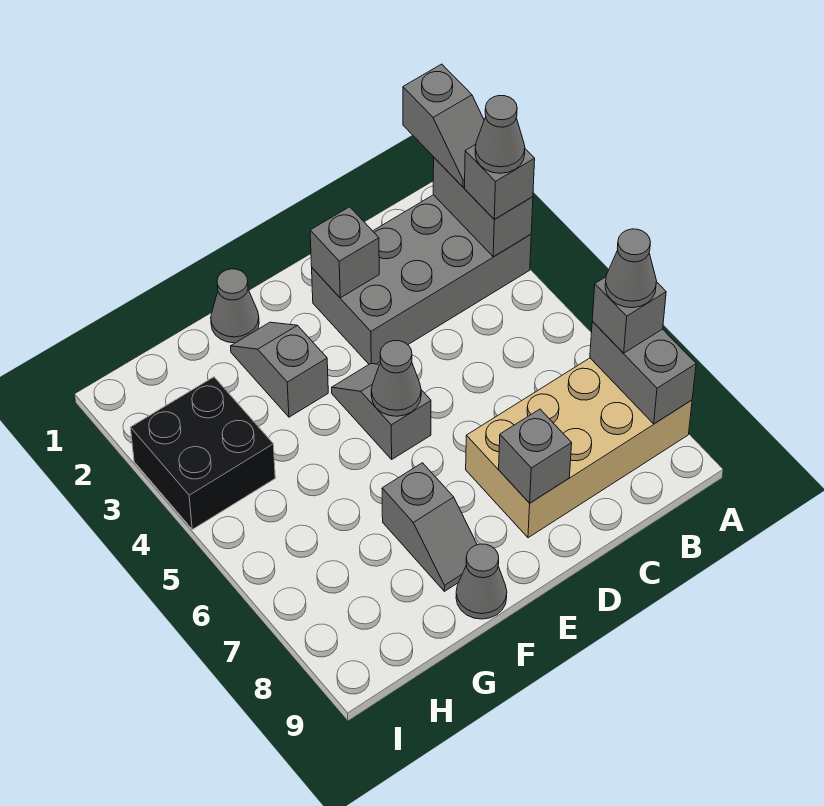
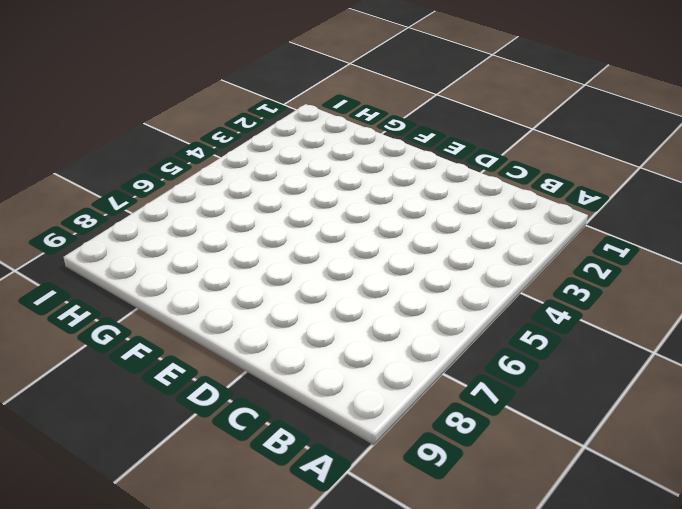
none -> grey brick A2:D3 level 1
none -> tan brick A7:D8 level 1
none -> grey slope E4:E5 level 1 top 5

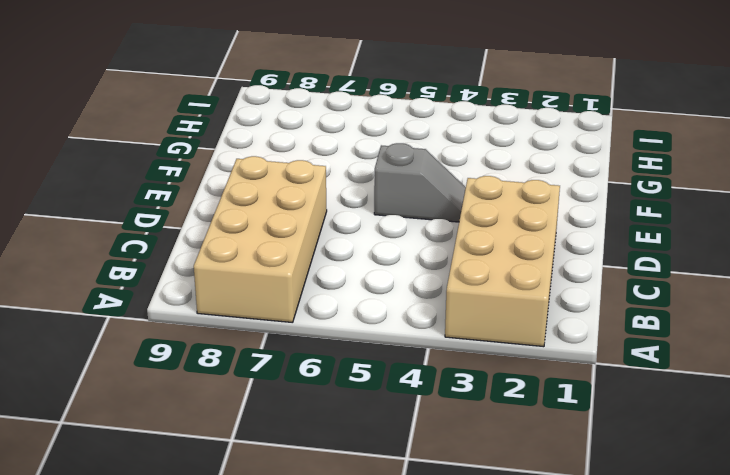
tan brick A2:D3 level 1 -> grey brick A2:D3 level 1
none -> grey cone F1 level 1
none -> grey slope F2:F3 level 1 top 3
none -> grey slope F7:F8 level 1 top 7

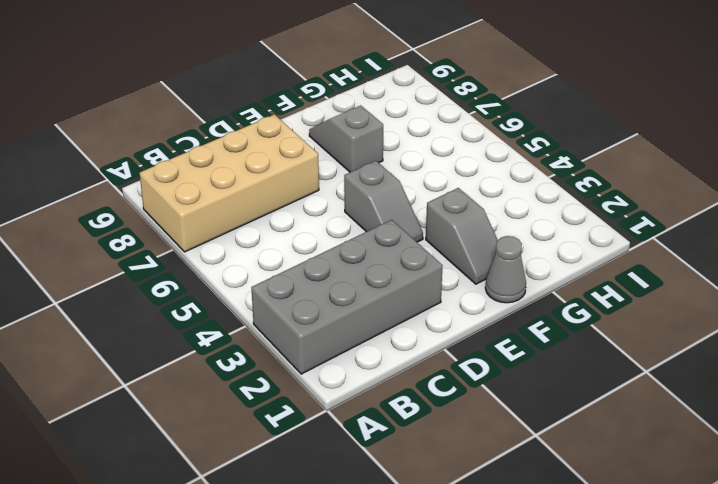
none -> grey cone F9 level 1
none -> black brick H3:I4 level 1
none -> grey brick A2:A3 level 2

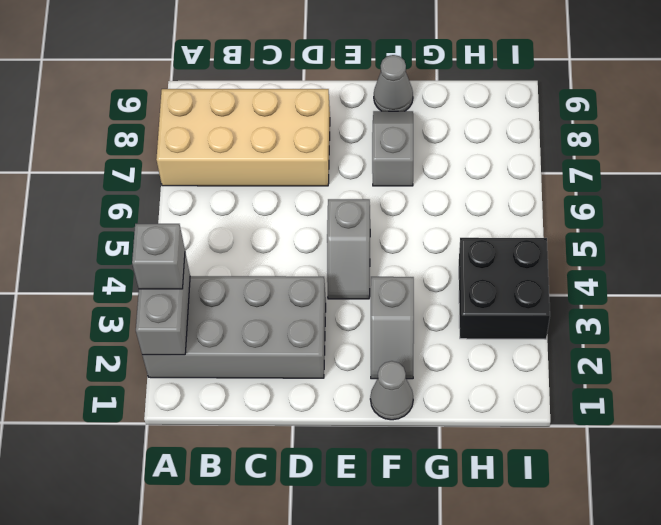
none -> grey brick A7:A8 level 2
none -> grey brick D2 level 2
none -> grey brick D8 level 2

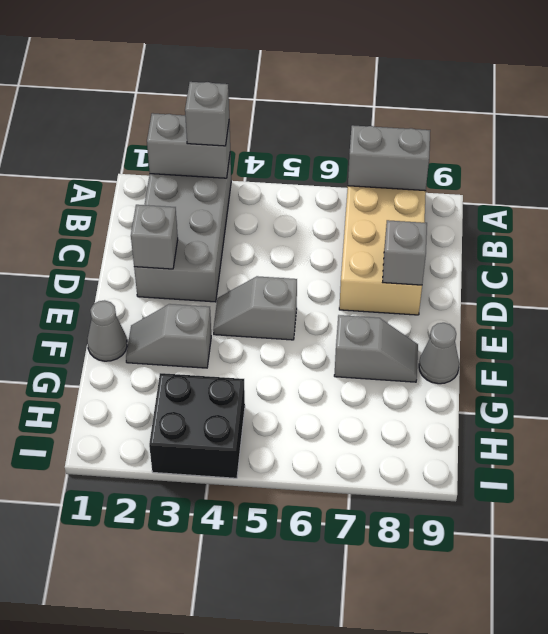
none -> grey cone E5 level 2
none -> grey slope A1:A2 level 3 top 1
none -> grey brick A7 level 3

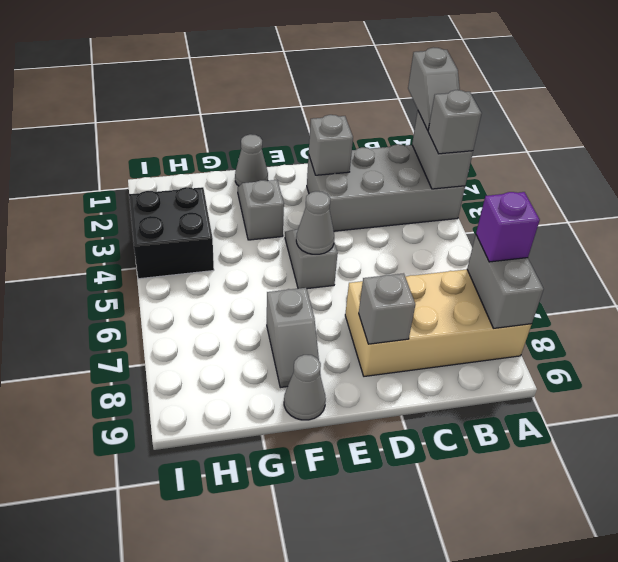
purple brick A7 level 3 -> grey brick A7 level 3
none -> grey cone A3 level 4
none -> grey cone A7 level 4

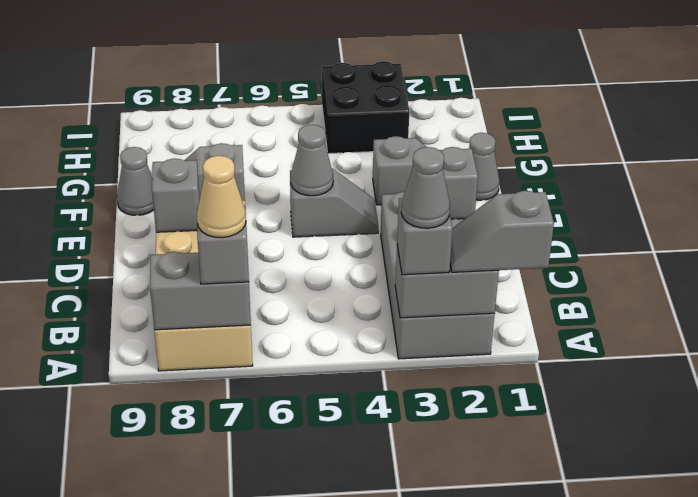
tan cone A7 level 4 -> grey cone A7 level 4

